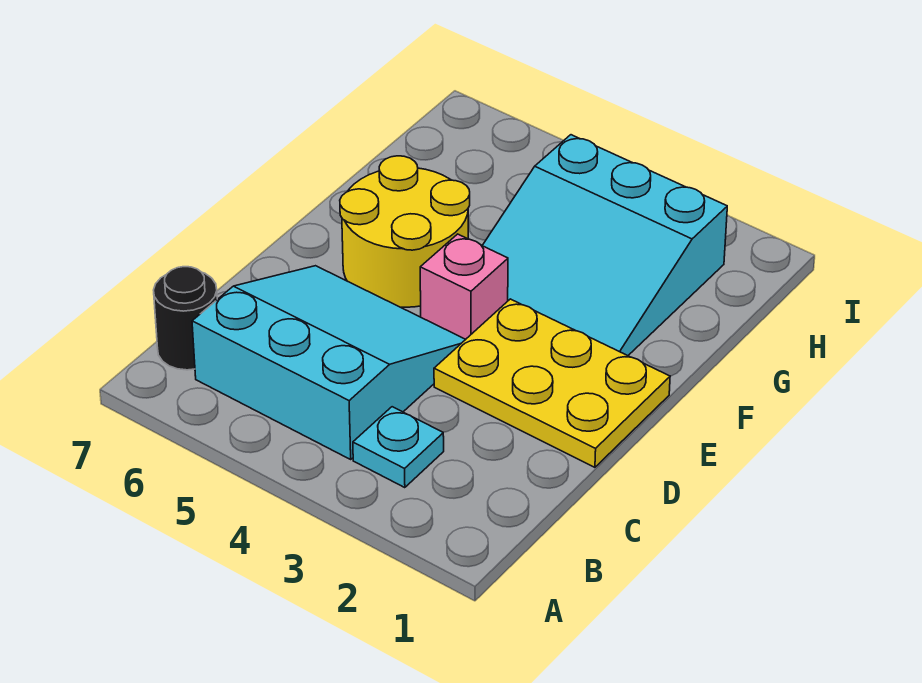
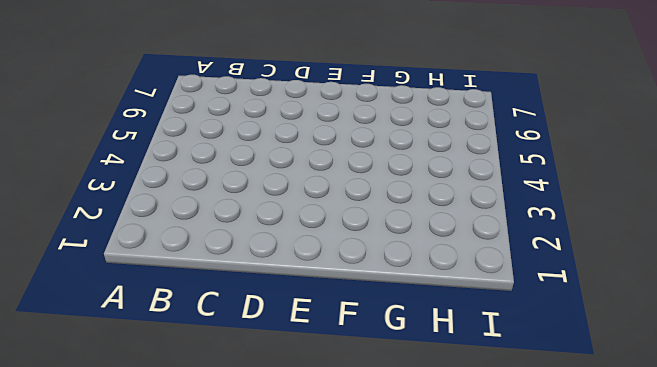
none -> cyan plate B3 level 1
none -> cyan slope B4:D6 level 1 top B

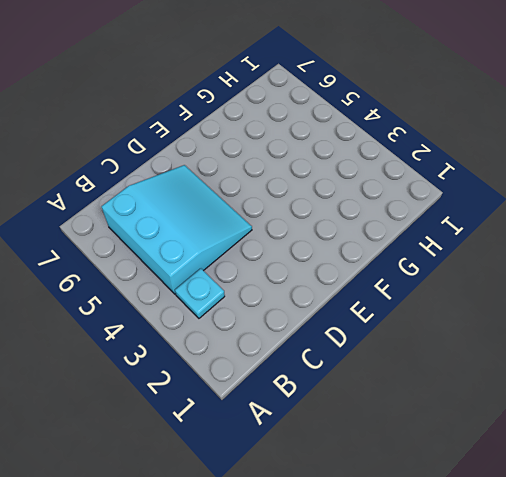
none -> black round brick B7 level 1
none -> yellow plate D1:E3 level 1

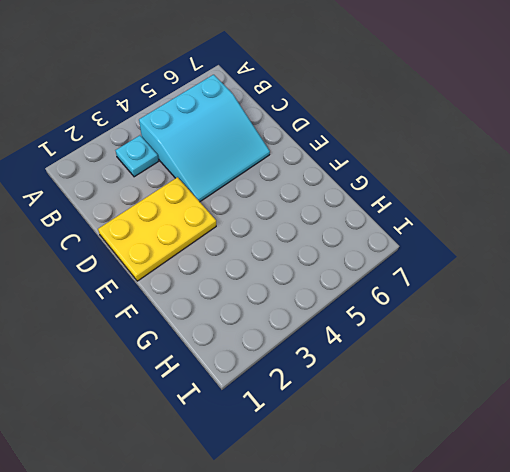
none -> black round brick B7 level 1
none -> pink brick E4 level 1

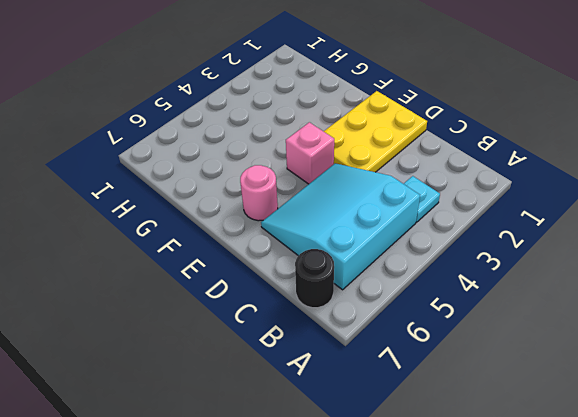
pink round brick E6 level 1 -> yellow round brick E5:F6 level 1
none -> cyan slope F2:H4 level 1 top H

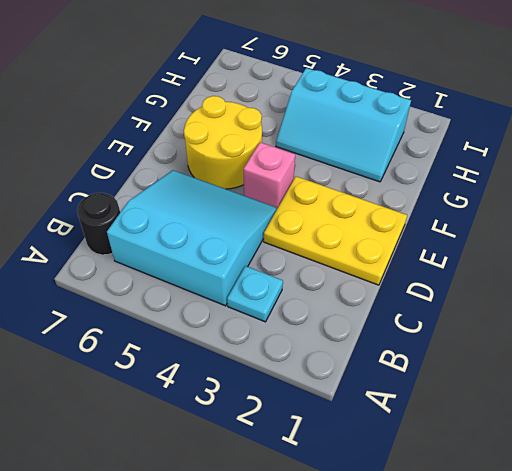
cyan slope G2:H4 level 1 top H -> cyan slope F2:H4 level 1 top H

